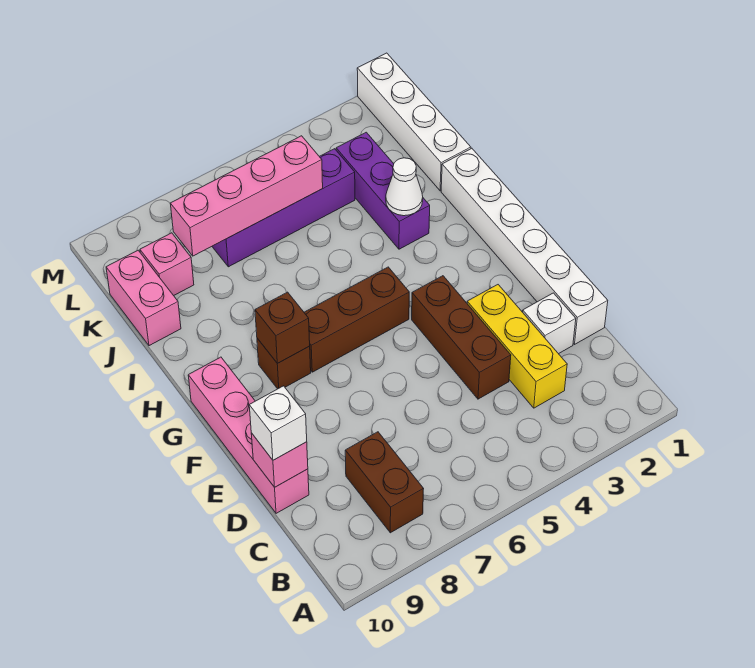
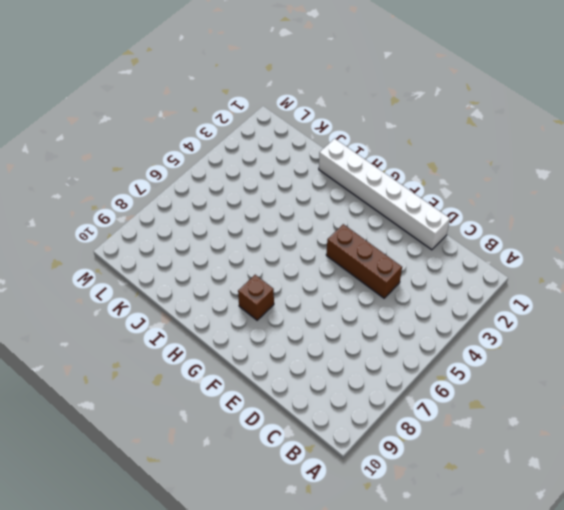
none -> brown brick B8:C8 level 1
none -> yellow brick C3:E3 level 1
none -> white brick D2 level 1

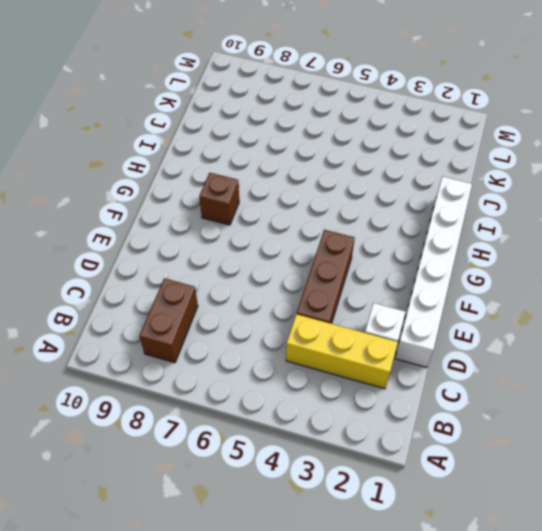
yellow brick C2:C4 level 1 -> yellow brick C3:E3 level 1
none -> pink brick D10:G10 level 1
none -> brown brick G5:G7 level 1
none -> purple brick I3:K3 level 1

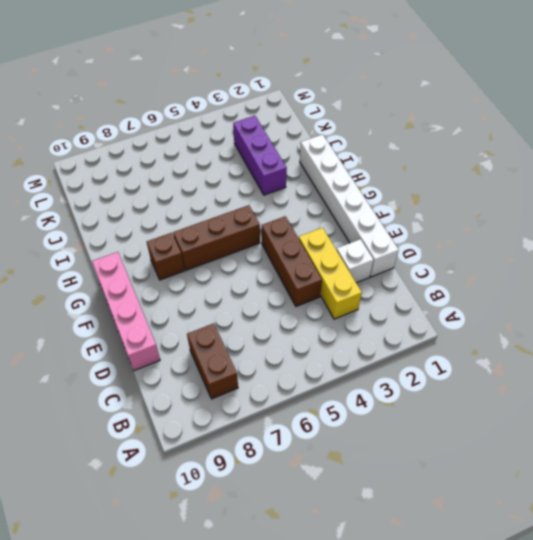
none -> white brick J1:M1 level 1
none -> pink brick J10:K10 level 1
none -> purple brick K4:K7 level 1

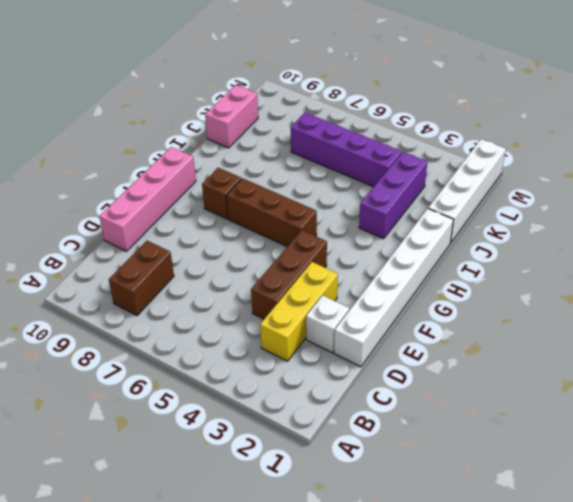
none -> pink brick K9 level 1
none -> pink brick D10 level 2
none -> brown brick G8 level 2

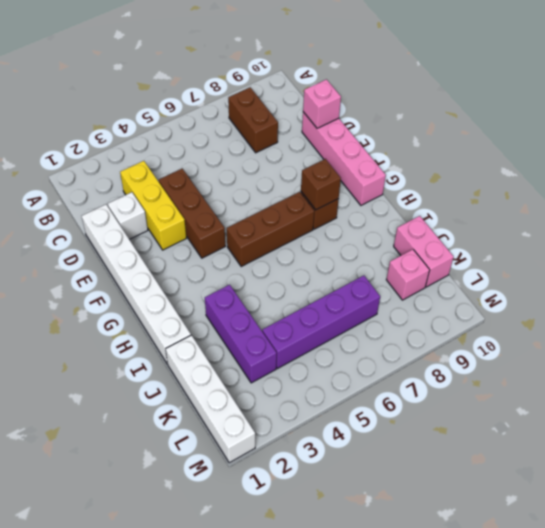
none -> white cone I3 level 2
none -> pink brick K5:K8 level 2
none -> white brick D10 level 3

